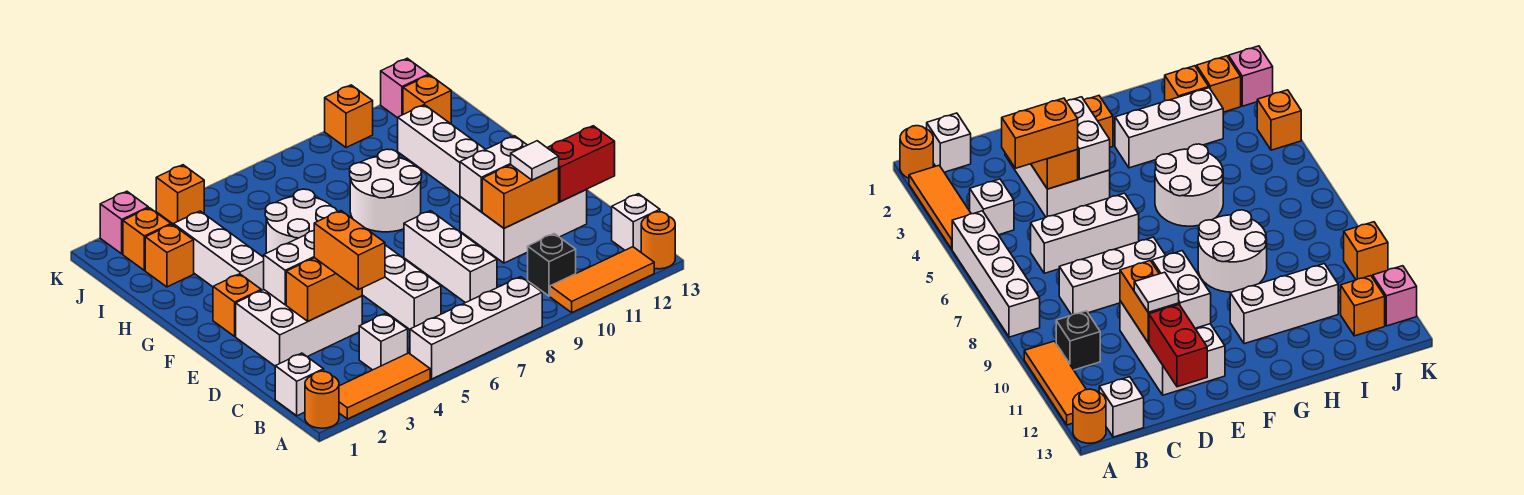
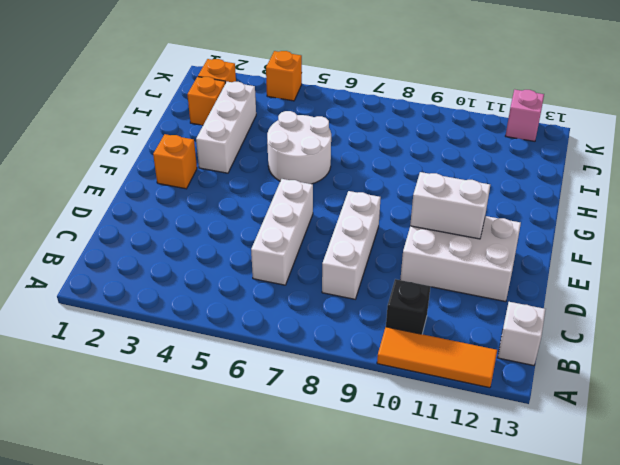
none -> orange round brick A1 level 1
none -> orange tile A2:A4 level 1
none -> white brick A5:A8 level 1
none -> orange round brick A13 level 1

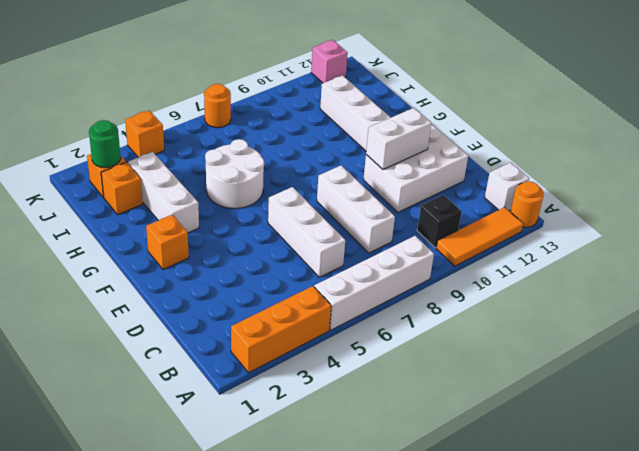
orange brick A2:A4 level 1 -> orange tile A2:A4 level 1
green round brick J2 level 2 -> none
orange round brick K7 level 1 -> orange round brick A1 level 1
none -> white brick B1 level 1
none -> white brick B4 level 1
none -> white brick D2:E4 level 1
none -> white round brick G8:H9 level 1

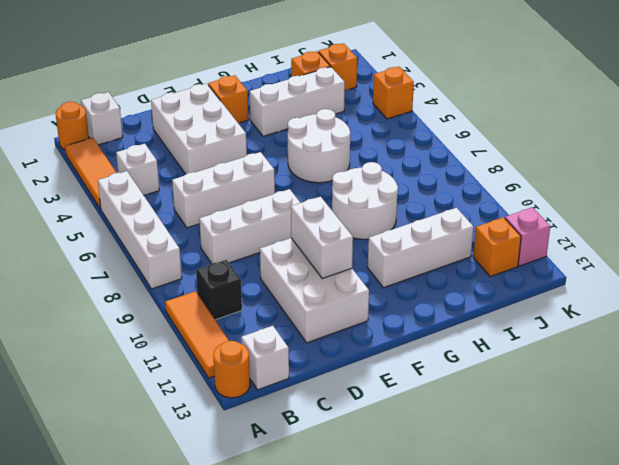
none -> pink brick K2 level 1
none -> orange brick K10 level 1
none -> orange brick D3:D4 level 2
none -> orange brick D10:D11 level 2

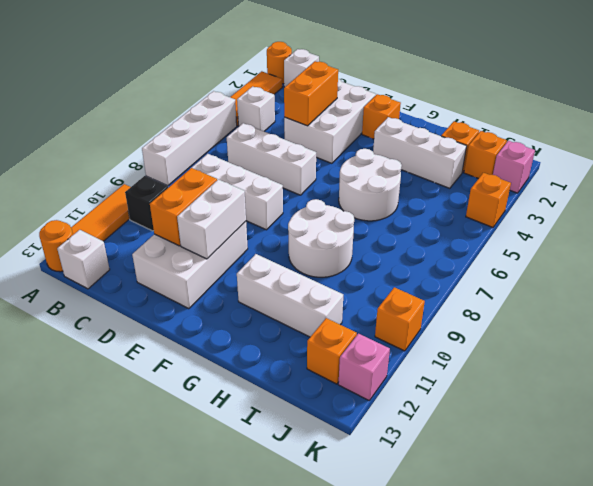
none -> red brick D12:D13 level 2
none -> white brick E3:E4 level 2
none -> orange brick C4:D4 level 3
none -> white tile D11 level 3

